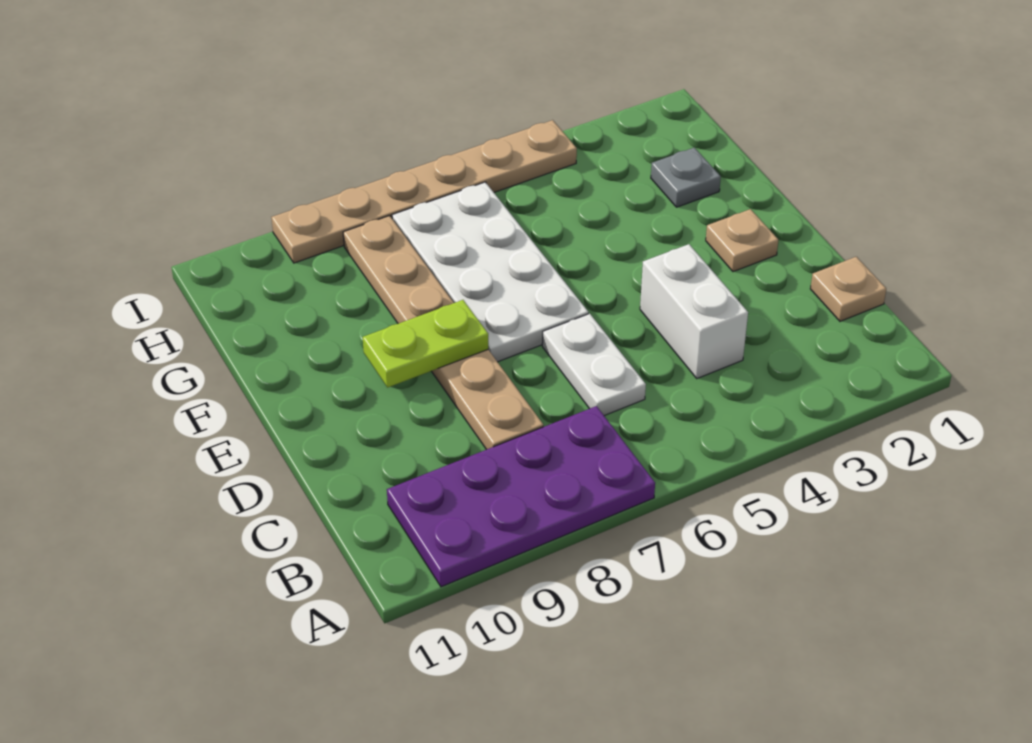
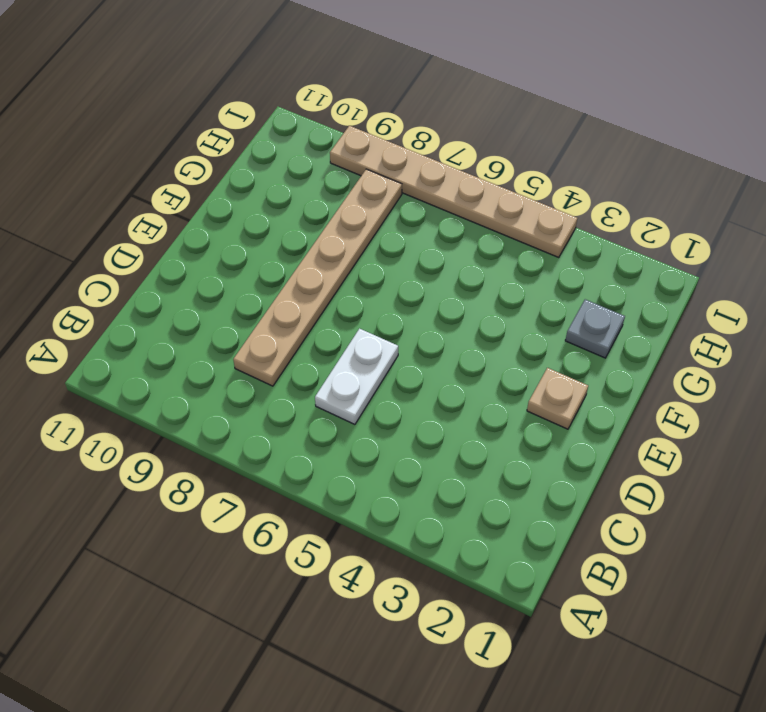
none -> purple plate A7:B10 level 1
none -> tan plate C1 level 1

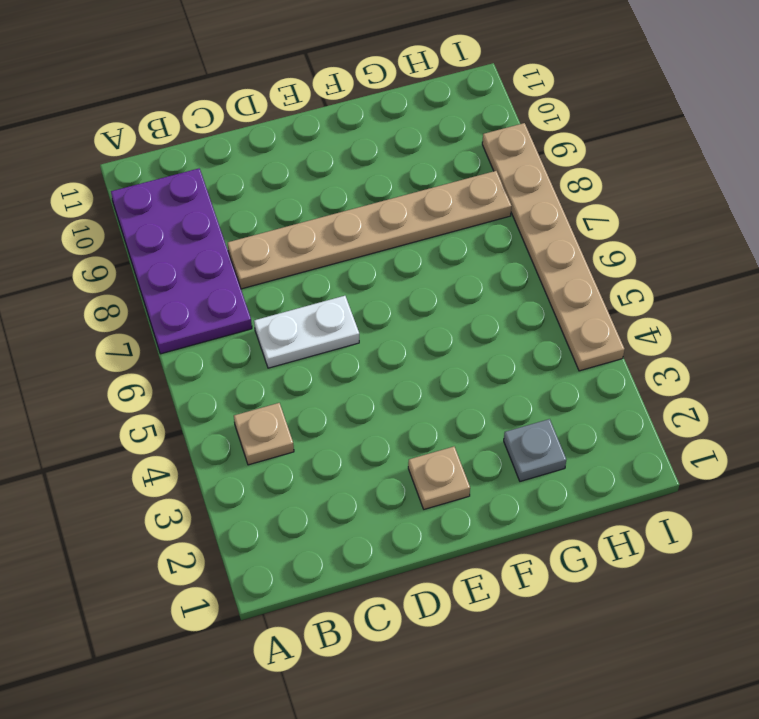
tan plate B4 level 1 -> tan plate C1 level 1
none -> white brick C4:D4 level 1
none -> white plate E6:H7 level 1

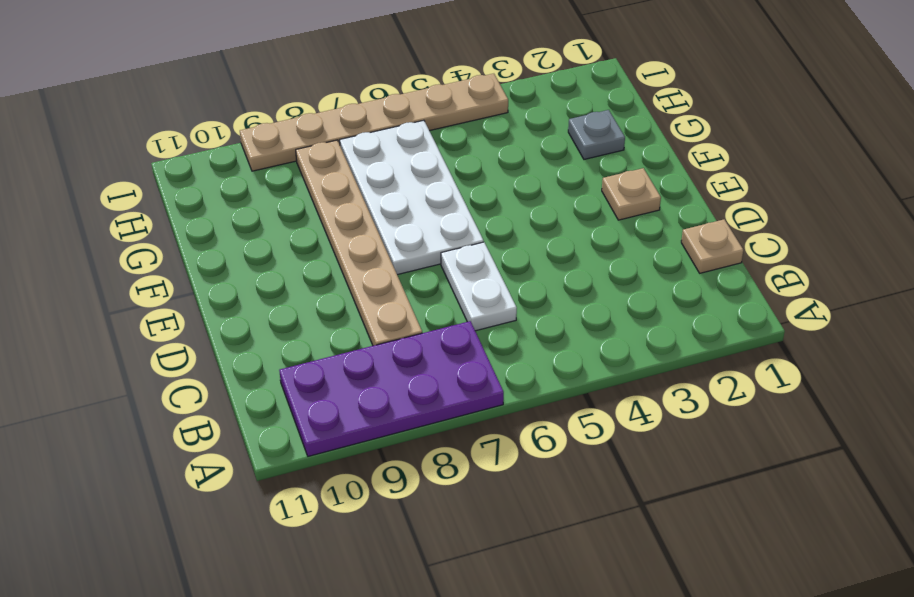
none -> white brick C4:D4 level 1
none -> lime plate E8:E9 level 2

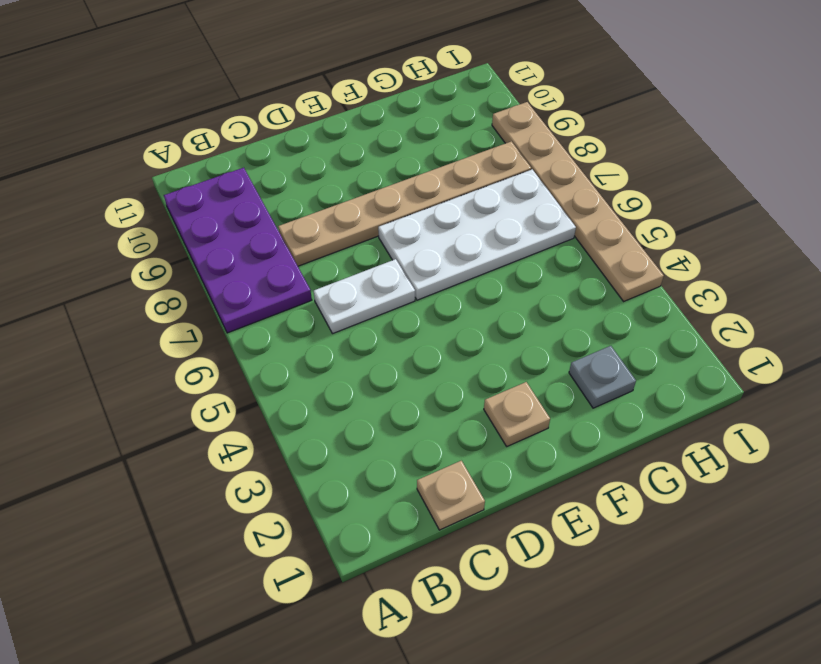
none -> white brick C4:D4 level 1
none -> lime plate E8:E9 level 2

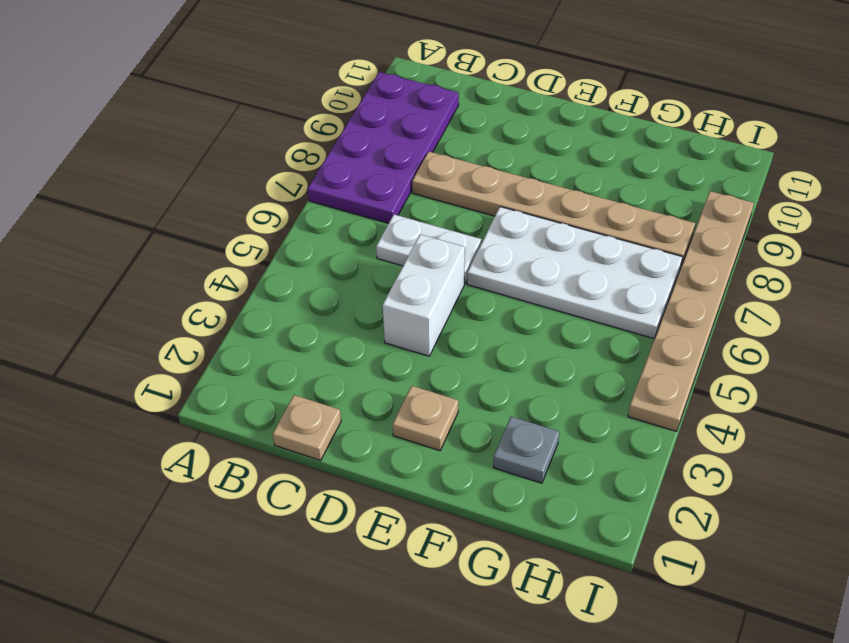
white brick D4:D5 level 1 -> white brick C4:D4 level 1
none -> lime plate E8:E9 level 2

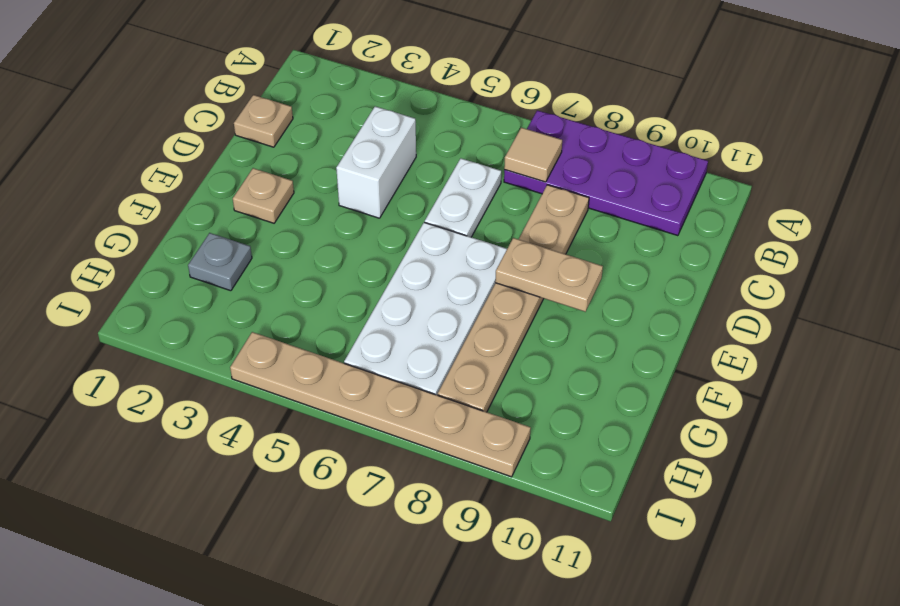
tan tile B7 level 2 -> none
tan plate E8:E9 level 2 -> lime plate E8:E9 level 2

